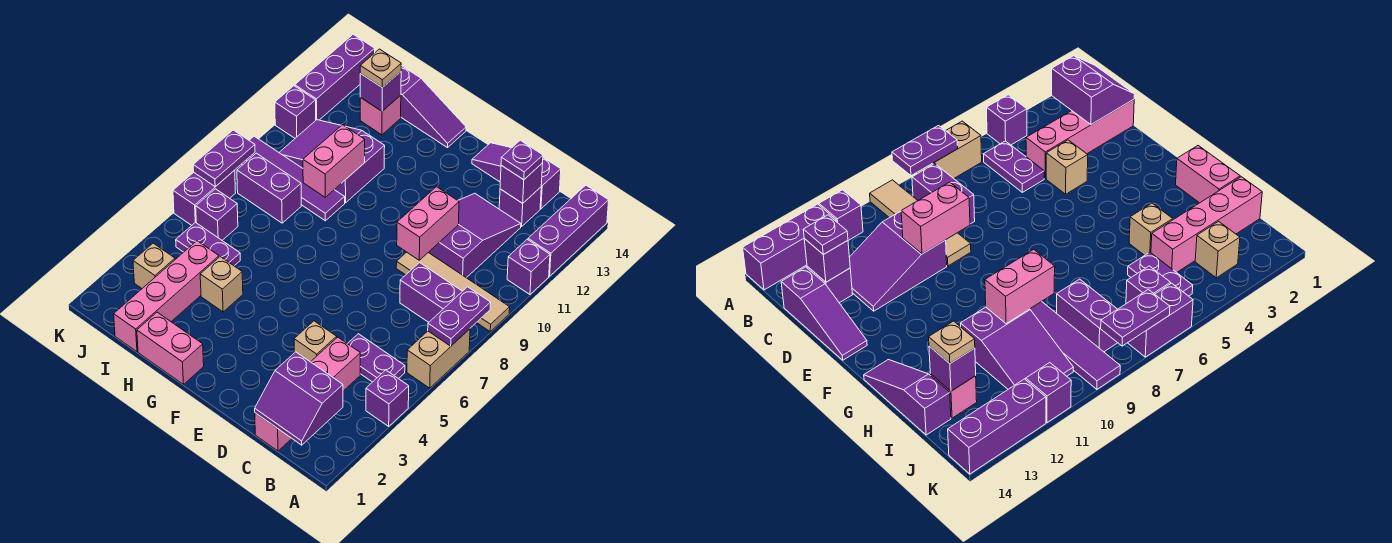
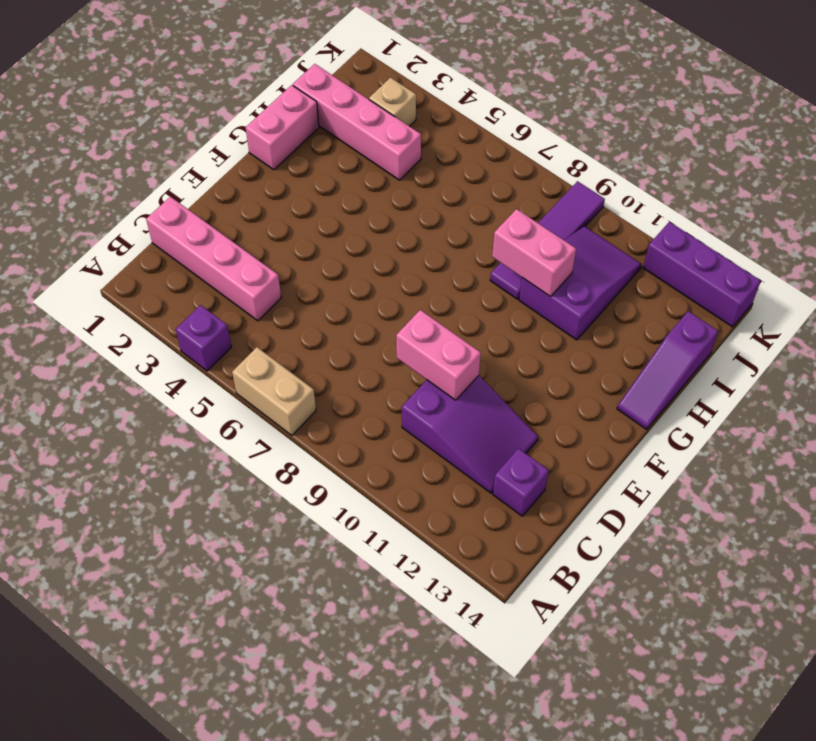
none -> tan tile A9:D9 level 1
none -> purple brick A11 level 1
none -> purple brick A12:A14 level 1
none -> purple plate B5:C5 level 1

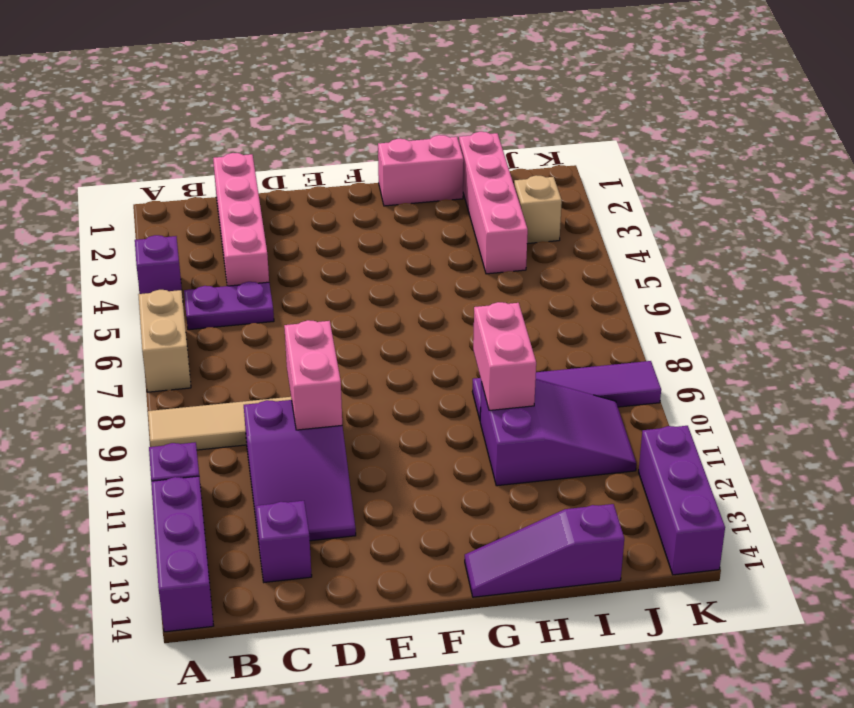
none -> purple brick B8:C8 level 1
none -> purple slope C14:E14 level 1 top C
none -> tan brick D4 level 1
none -> tan brick H4 level 1

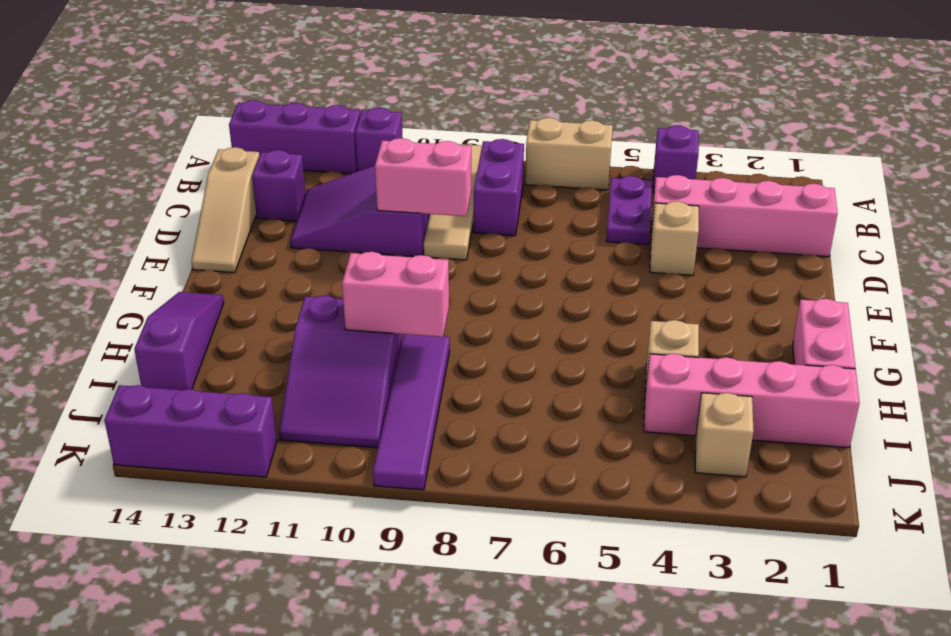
tan slope C14:E14 level 1 top C -> purple slope C14:E14 level 1 top C
none -> purple plate I5:J5 level 1
none -> purple brick I8:J8 level 1
none -> pink brick I13 level 1
none -> purple brick J6 level 1

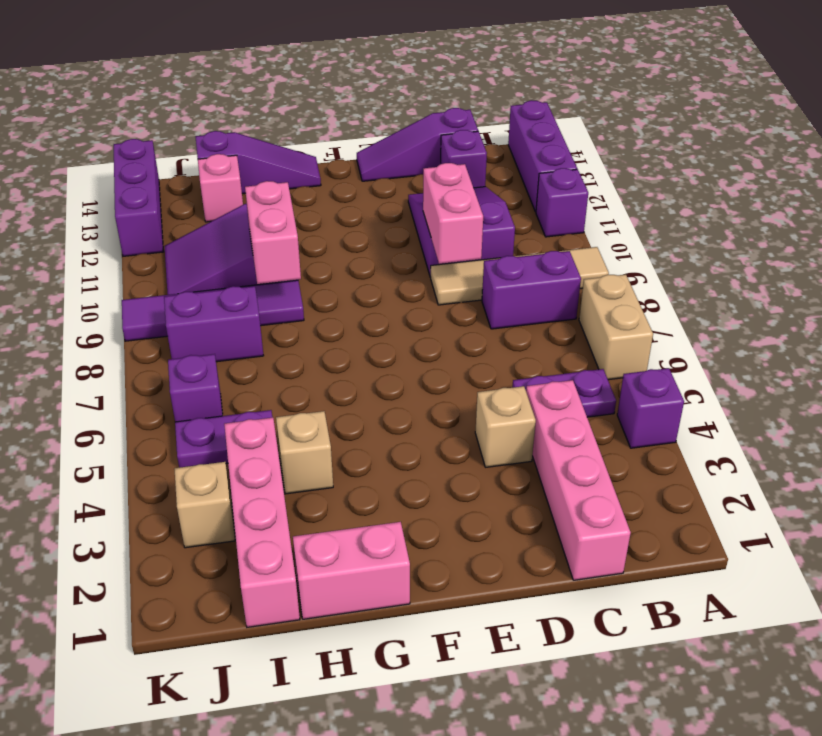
none -> purple brick K6:K7 level 1
none -> purple brick K11 level 1
none -> purple plate A7:A8 level 2
none -> purple slope B1:C2 level 2 top 2

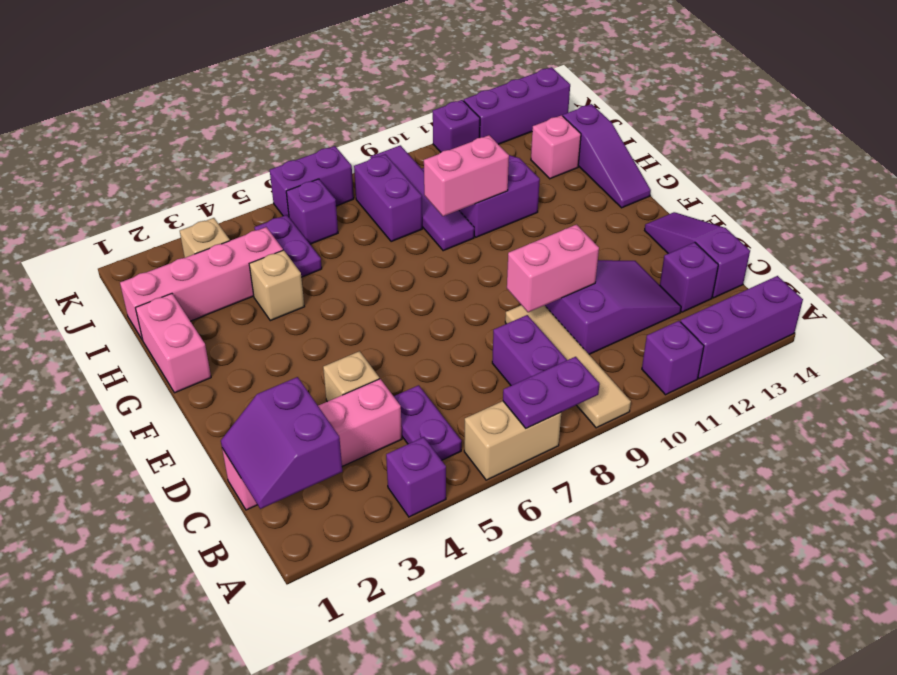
none -> purple brick C13 level 2
none -> purple brick I13 level 2
none -> purple plate K7:K8 level 2
none -> purple plate C13 level 3

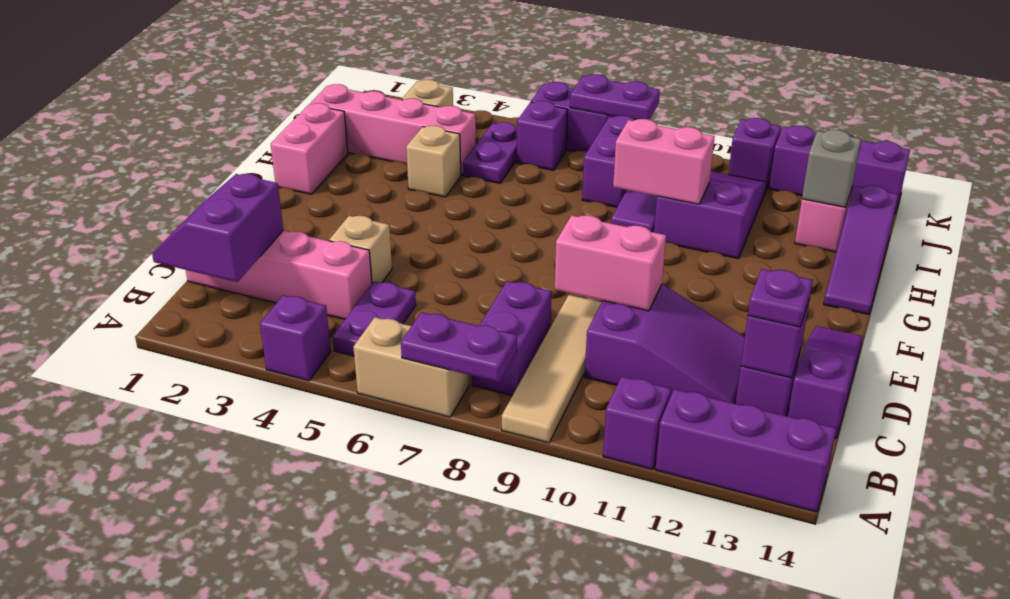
grey brick I13 level 2 -> purple brick I13 level 2
none -> tan plate I13 level 3

